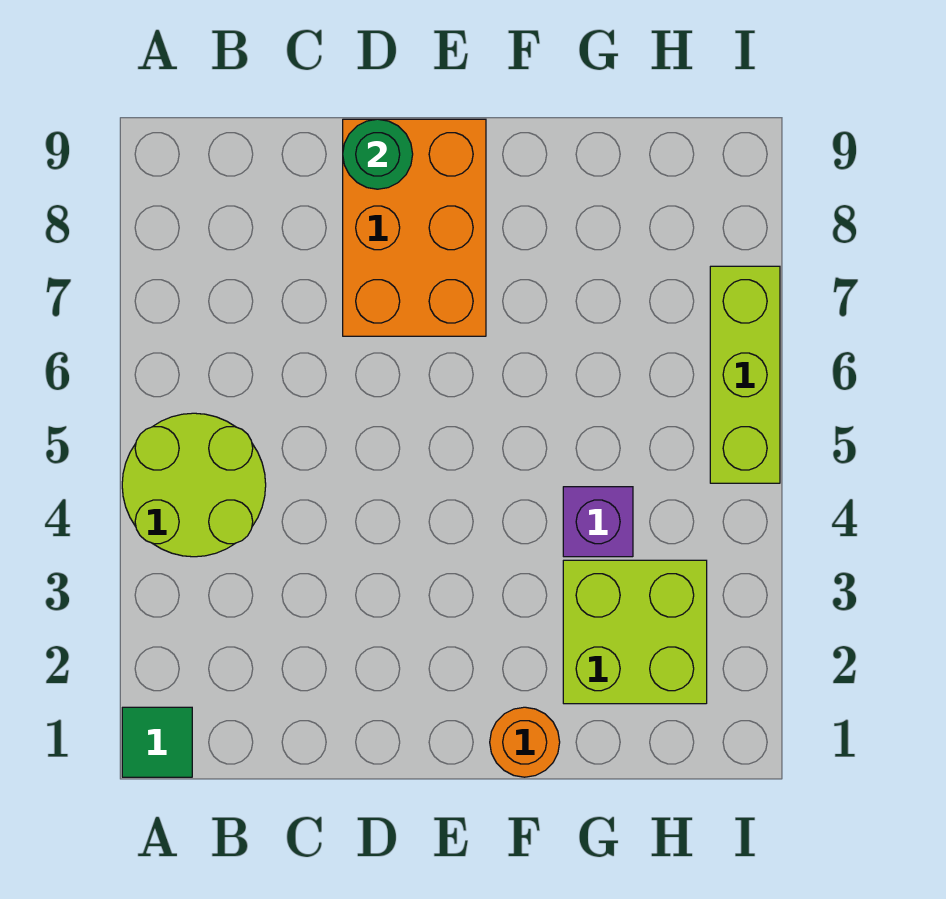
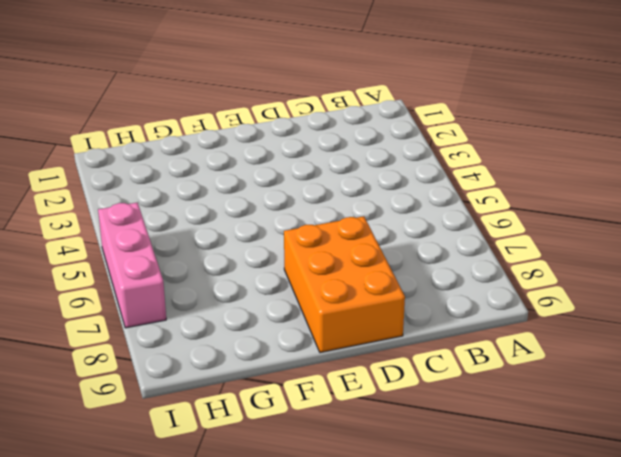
pink brick I5:I7 level 1 -> lime brick I5:I7 level 1
none -> green tile A1 level 1
none -> lime round brick A4:B5 level 1

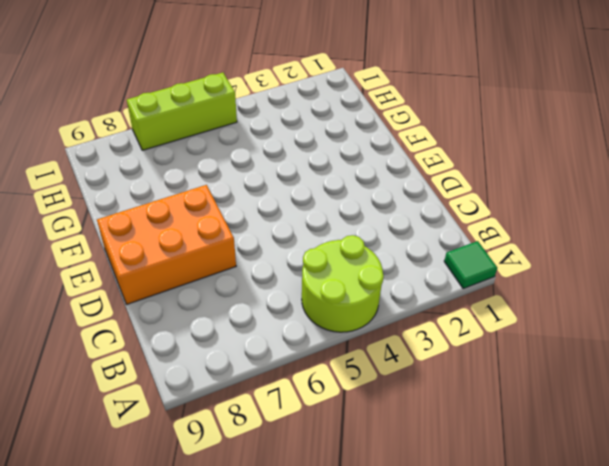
none -> orange round brick F1 level 1
none -> lime brick G2:H3 level 1

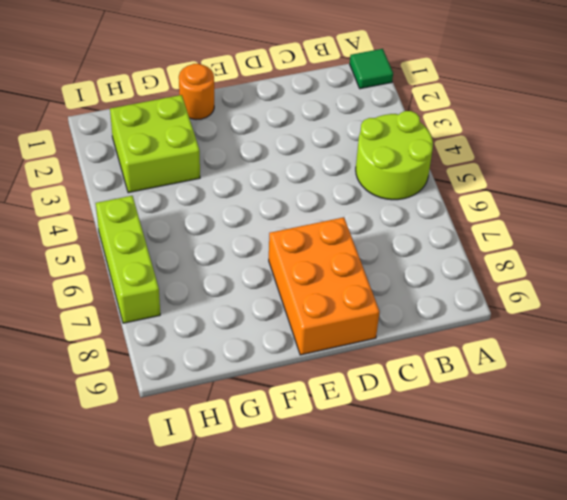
none -> purple brick G4 level 1
none -> green round brick D9 level 2

